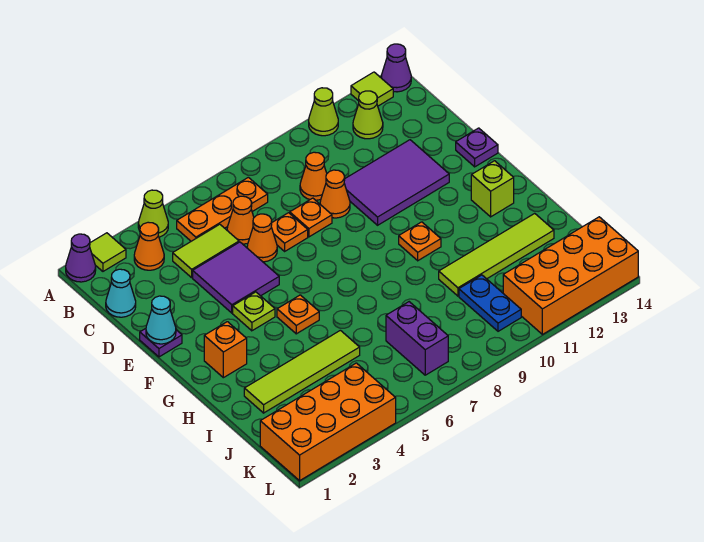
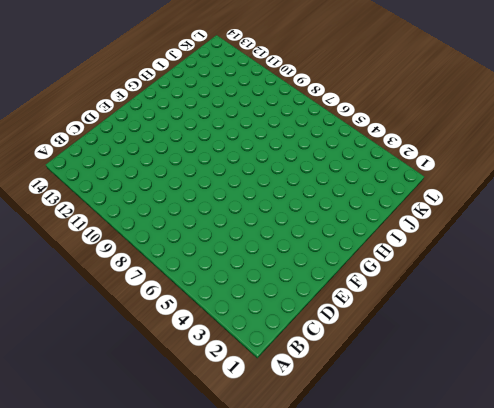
none -> purple cone A1 level 1
none -> lime tile A2 level 1
none -> lime cone A4 level 1
none -> lime cone A11 level 1

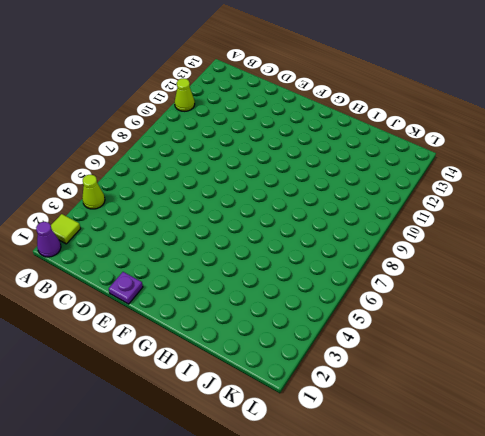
none -> lime tile A13 level 1
none -> purple cone A14 level 1
none -> orange cone B3 level 1
none -> orange plate B5:B7 level 1

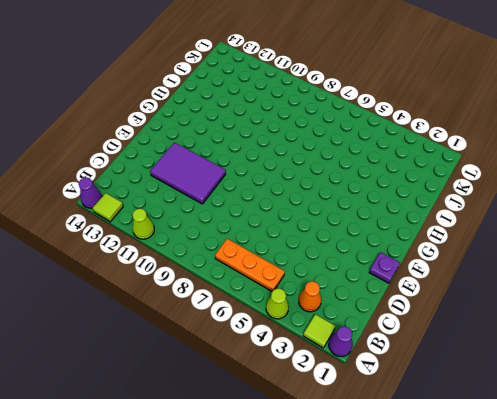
none -> lime cone B12 level 1
none -> cyan cone C1 level 1
none -> lime tile C4:C5 level 1
none -> orange cone C6 level 1

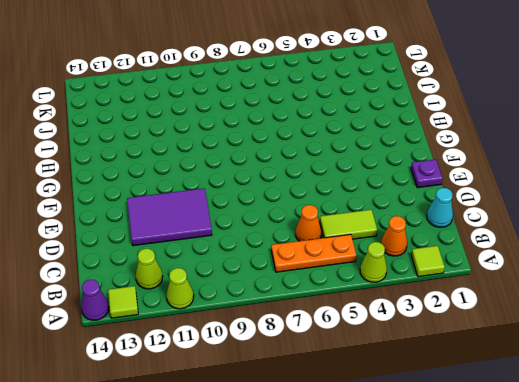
none -> purple cone A1 level 1
none -> orange cone C9 level 1
none -> purple tile D4:E5 level 1
none -> orange cone D6 level 1

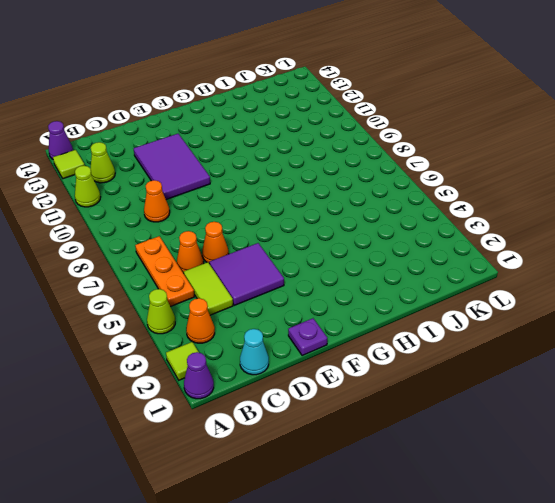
none -> orange plate D7 level 1
none -> orange plate D8 level 1
none -> orange cone D9 level 1
none -> purple plate E14 level 1

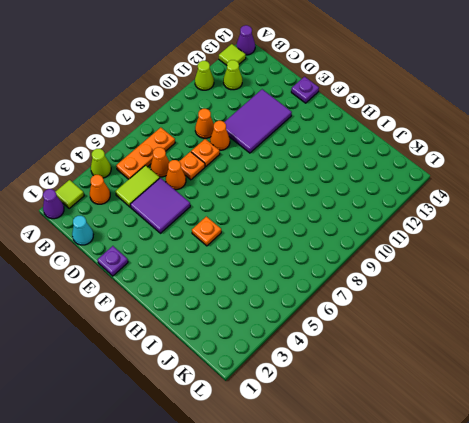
none -> lime plate F4 level 1
none -> orange brick G2 level 1
none -> orange plate G10 level 1
none -> lime brick G13 level 1

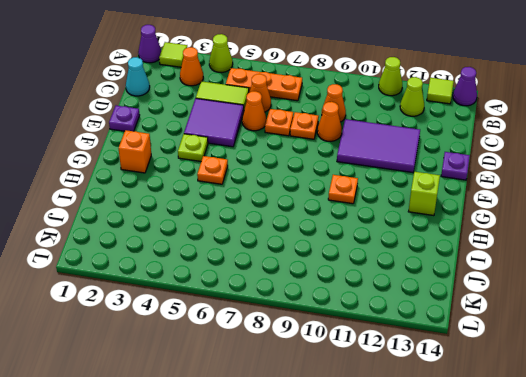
none -> lime tile I2:I5 level 1
none -> lime tile I10:I13 level 1
none -> purple brick J7:K7 level 1
none -> blue plate J10:K10 level 1

